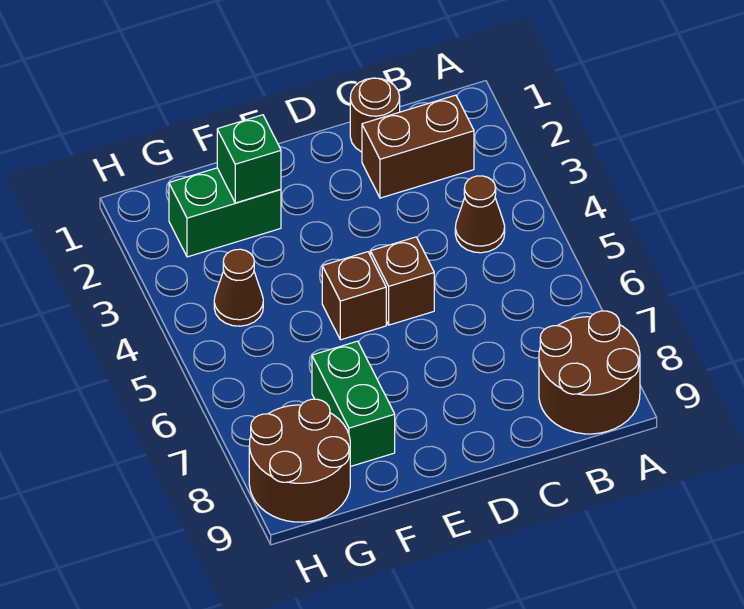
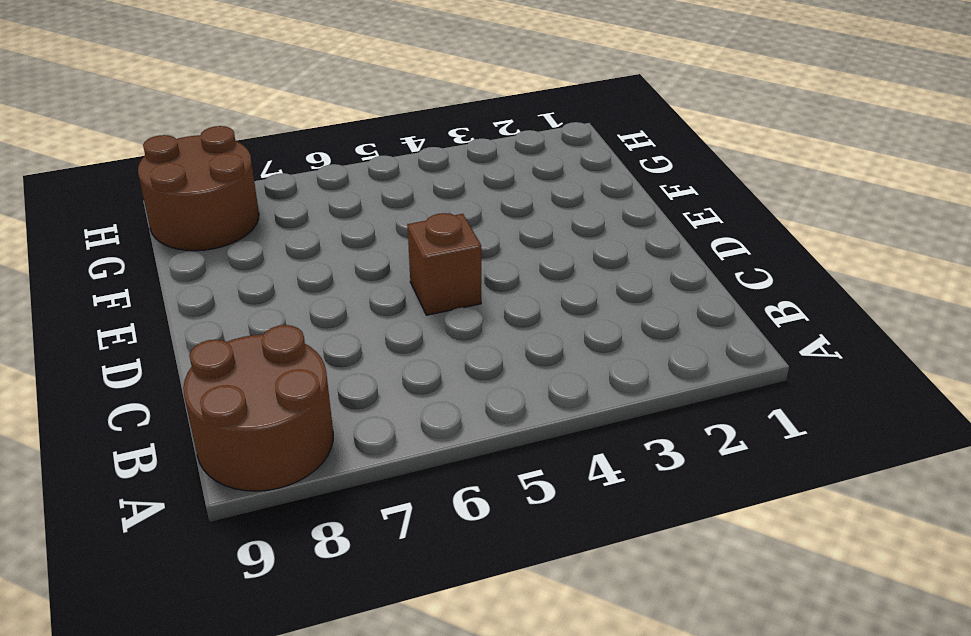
none -> brown brick B2:C2 level 1
none -> brown cone B4 level 1

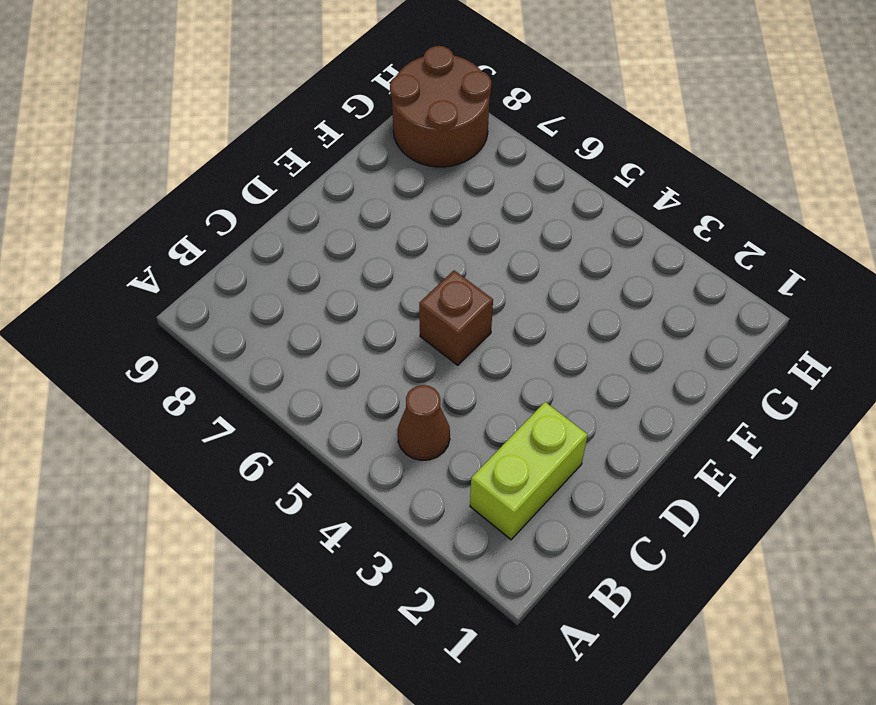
lime brick B2:C2 level 1 -> brown brick B2:C2 level 1
none -> brown round brick A8:B9 level 1
none -> brown round brick C1 level 1

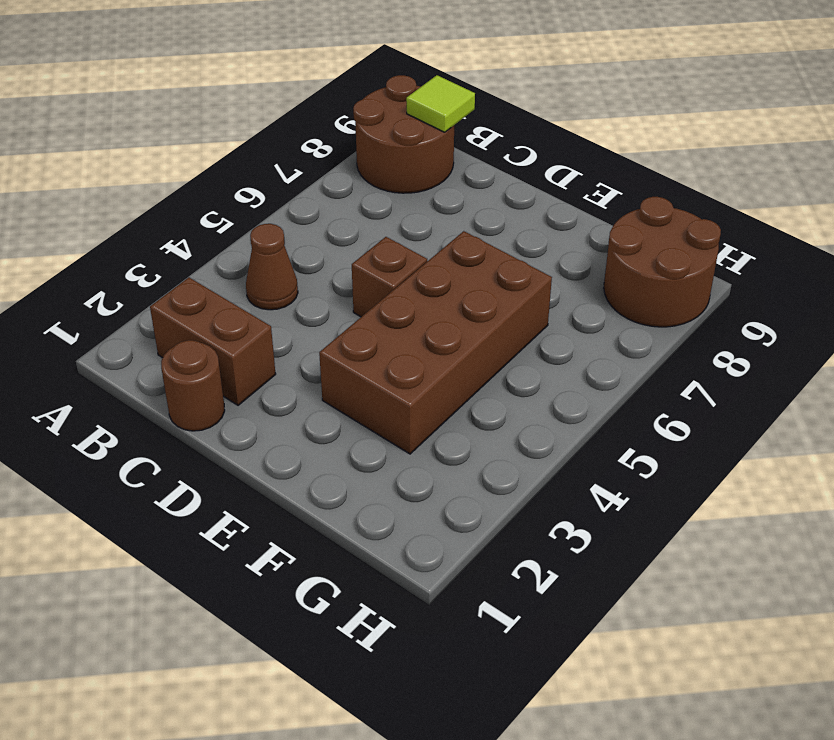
lime tile B9 level 2 -> none
brown brick E3:F6 level 1 -> brown brick E5 level 1
none -> green brick F2:G2 level 1
none -> green brick F7:F8 level 1

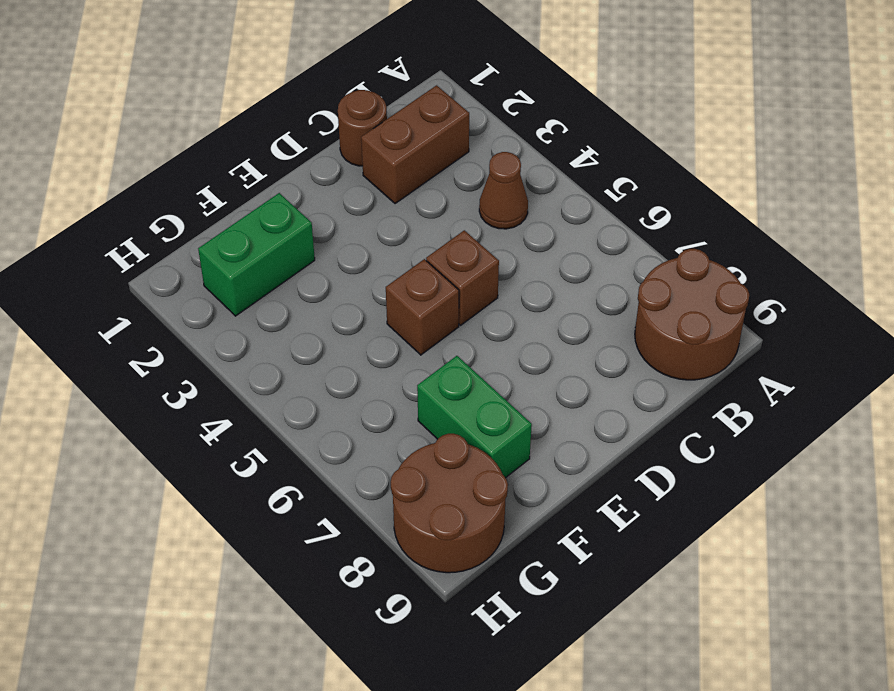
none -> brown cone G4 level 1
none -> green brick F2 level 2

